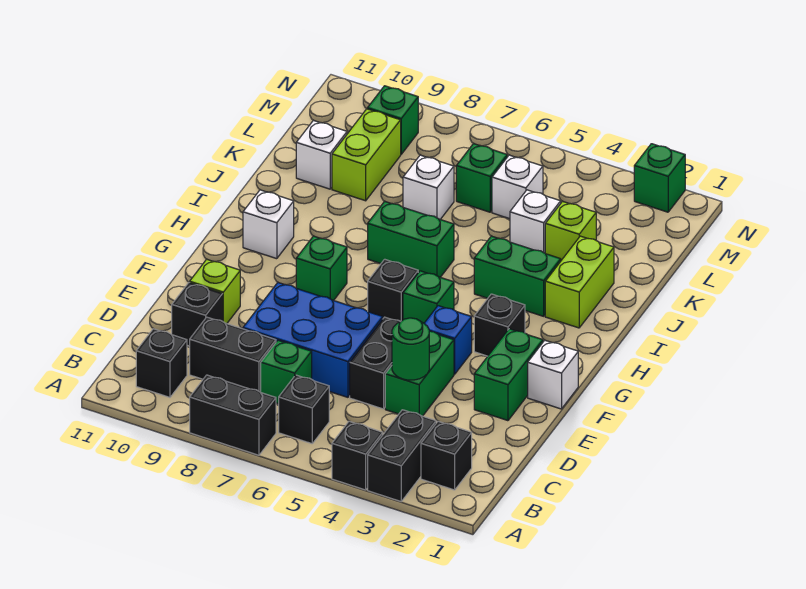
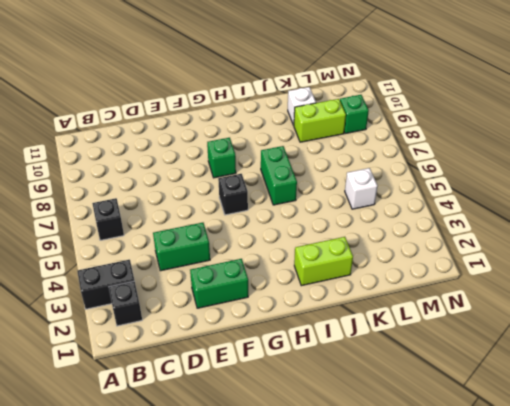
none -> black brick A4 level 1
none -> black brick A7:A8 level 1
none -> black brick B10 level 1
none -> green brick C7 level 1

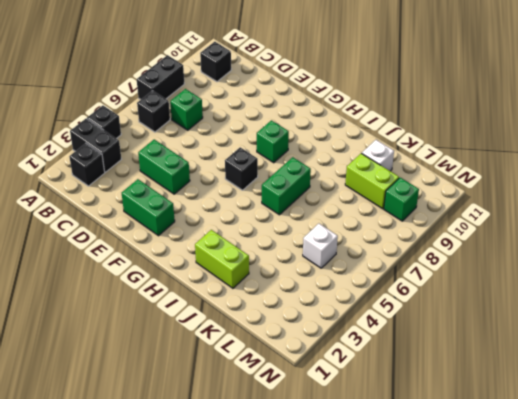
none -> black brick C8:C9 level 1
none -> black brick D5:E5 level 1
none -> blue brick D6:E8 level 1
none -> black brick D10 level 1

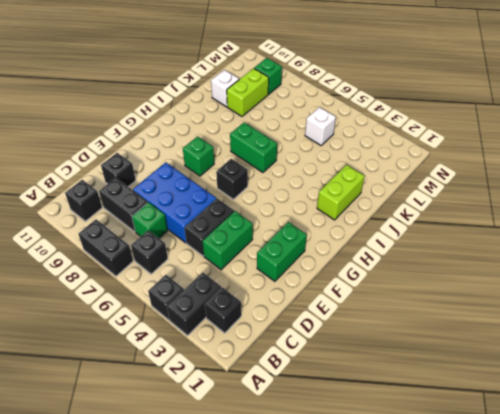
none -> lime brick E10 level 1
none -> white brick F1 level 1
none -> blue brick F4 level 1
none -> black brick G3 level 1

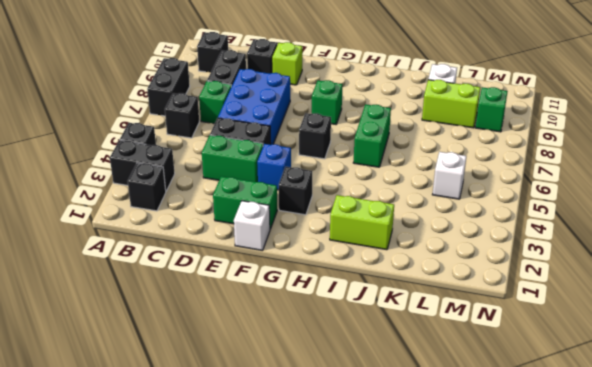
none -> green brick G5 level 1
none -> white brick H10 level 1
none -> green brick I3:I4 level 1
none -> lime brick K3 level 1

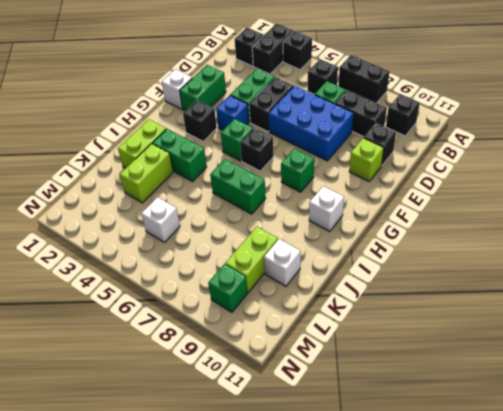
lime brick J3:K3 level 1 -> lime brick K3 level 1
none -> white brick K4 level 1
none -> white brick K7 level 1
none -> green brick L6 level 1
none -> green brick N2 level 1

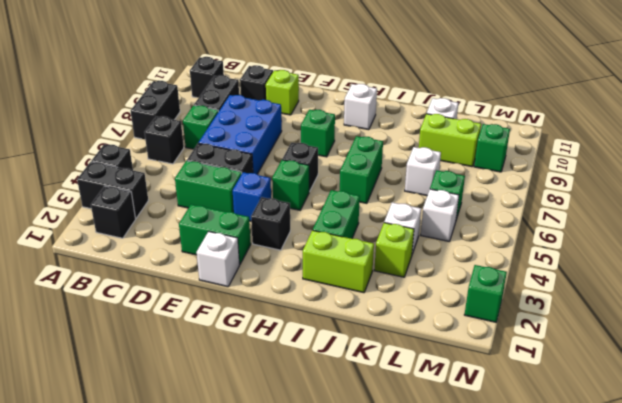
none -> green round brick D4 level 2

